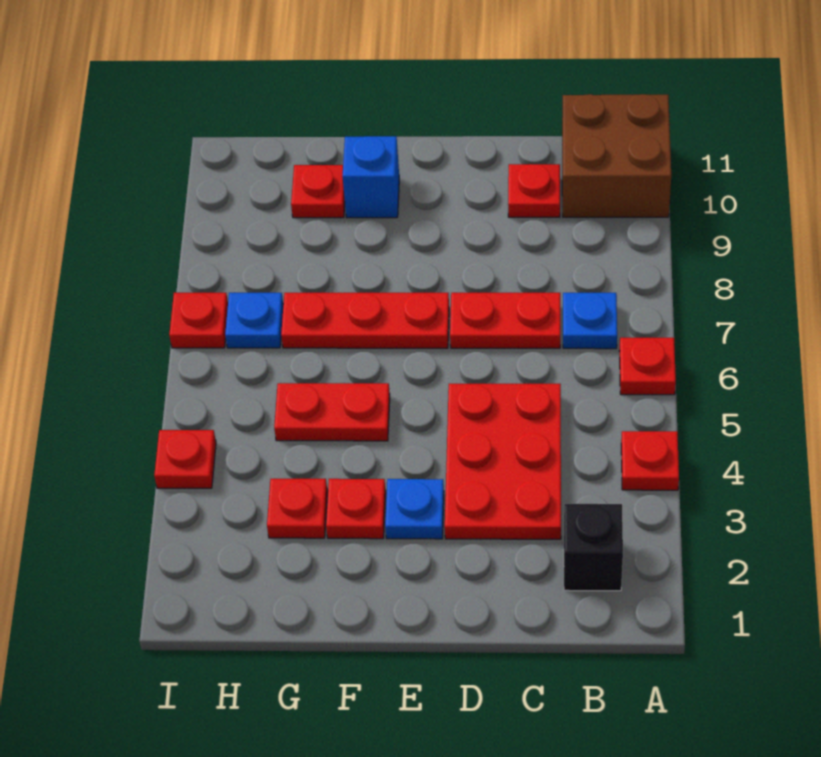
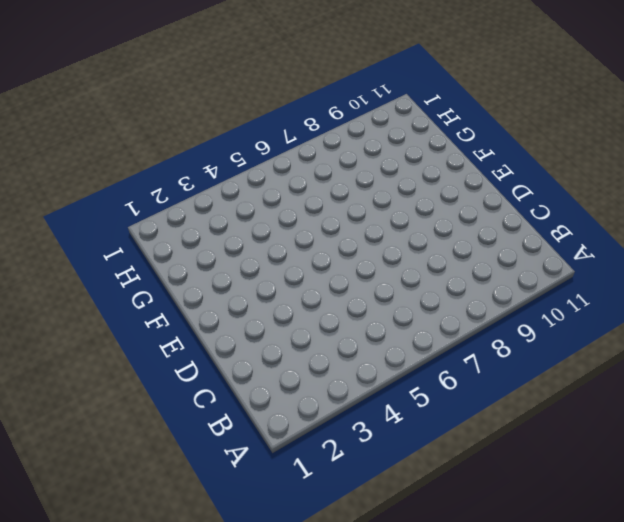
none -> red plate A4 level 1
none -> red plate A6 level 1
none -> brown brick A10:B11 level 1

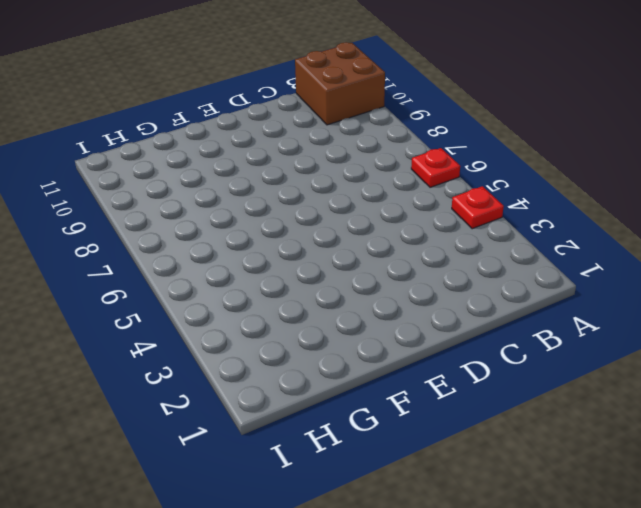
none -> black brick B2 level 1
none -> blue plate B7 level 1
none -> red plate C3:D5 level 1

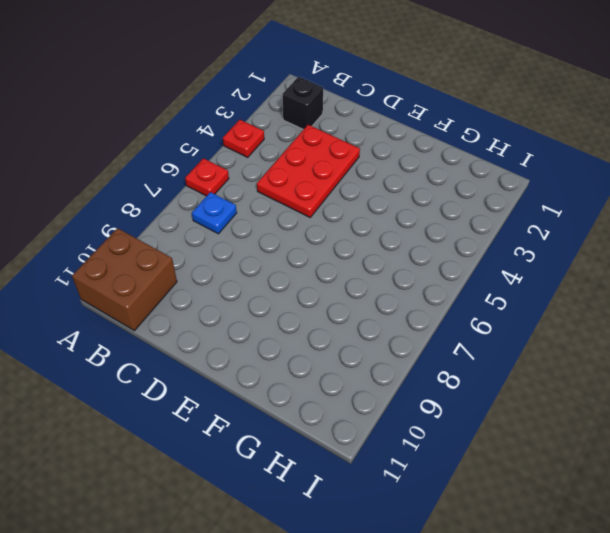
none -> red plate C7:D7 level 1
none -> red plate C10 level 1
none -> blue plate E3 level 1

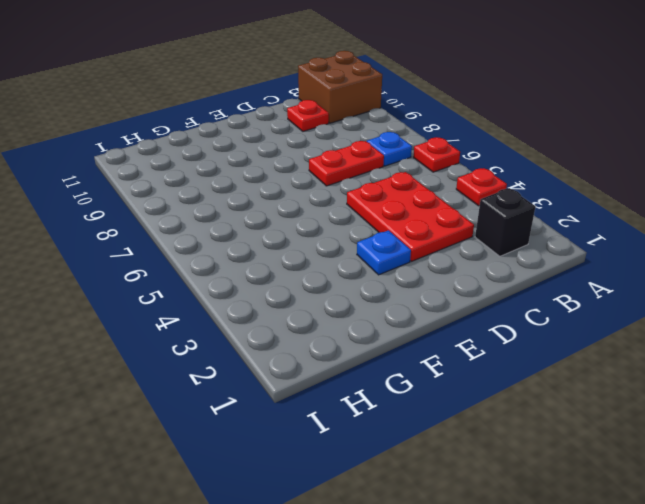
none -> red plate E7:G7 level 1
none -> red plate F3 level 1
none -> red plate F5:G5 level 1

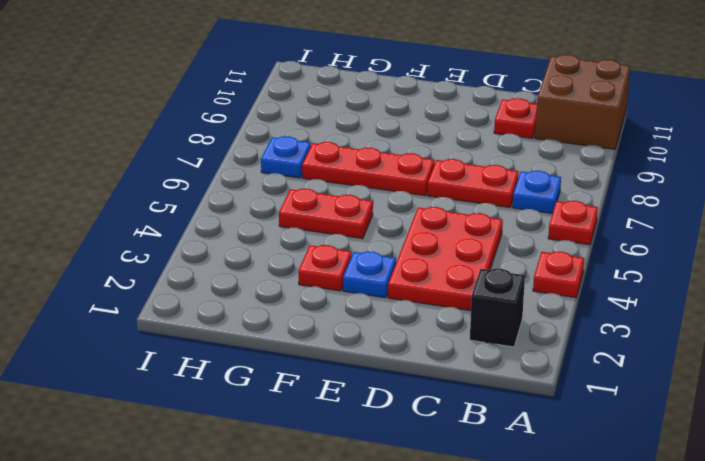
none -> blue brick F10 level 1
none -> red plate G3 level 1
none -> red plate G10 level 1

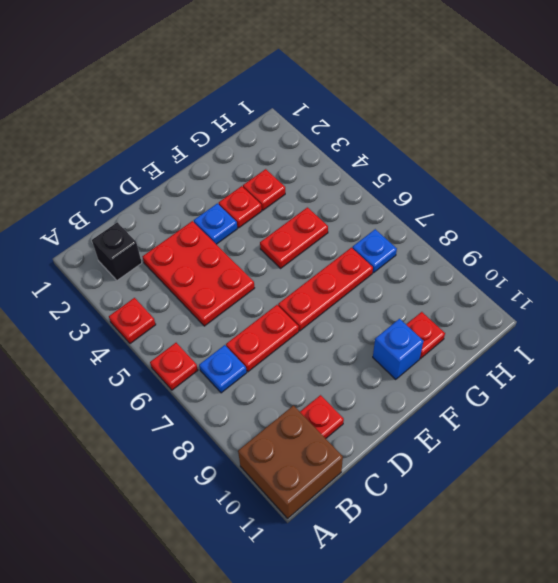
none -> red plate I4 level 1
none -> red plate I7 level 1

